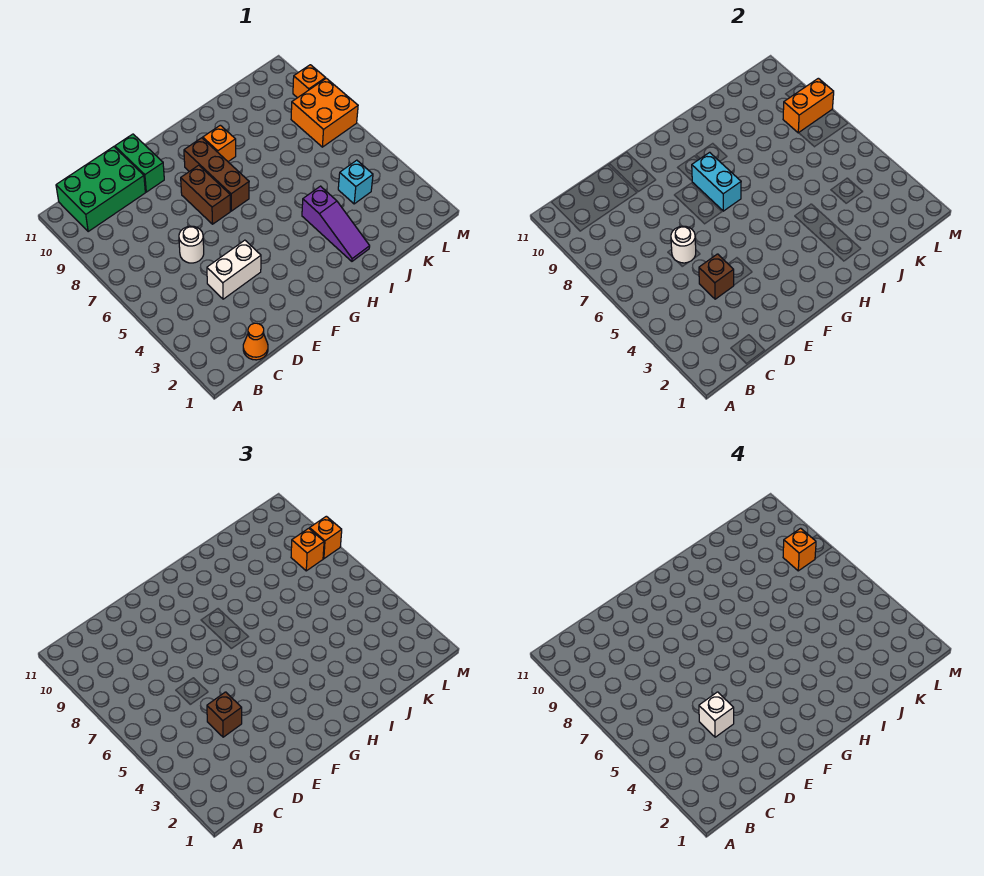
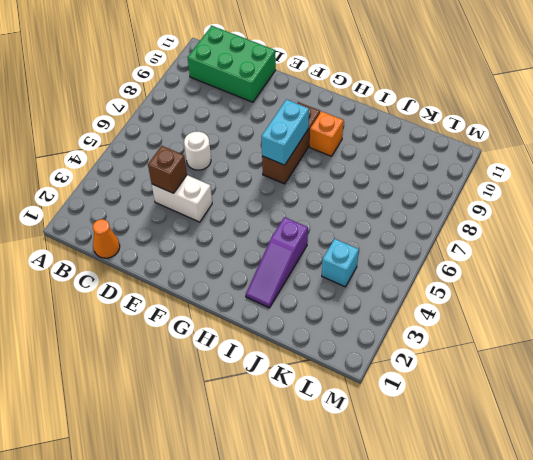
none -> green brick E10:E11 level 1
none -> brown brick F7:F8 level 1
none -> orange brick L7:M8 level 1

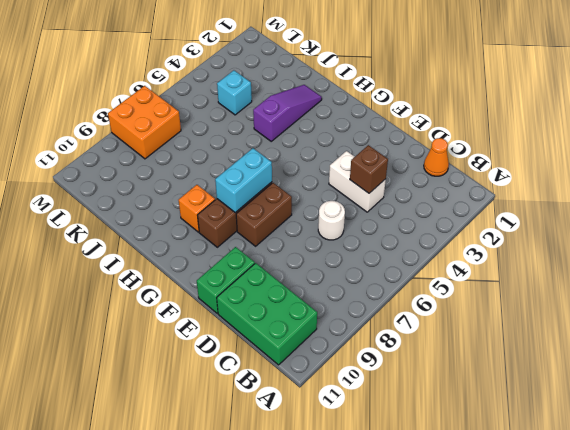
none -> orange brick M9 level 1
none -> white round brick D6 level 2
none -> orange brick L8:M8 level 2

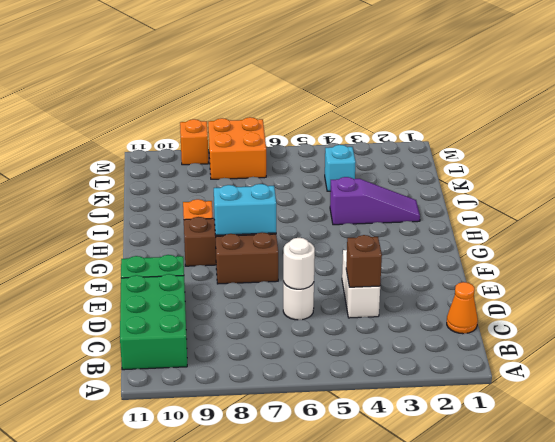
none -> orange brick L8:M8 level 2
none -> brown brick D4 level 3
none -> orange brick L8 level 3

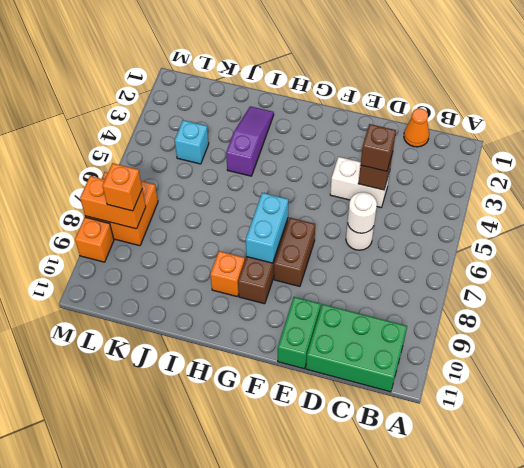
none -> orange brick M8 level 3
none -> white brick D4 level 4
none -> orange brick L8 level 4

